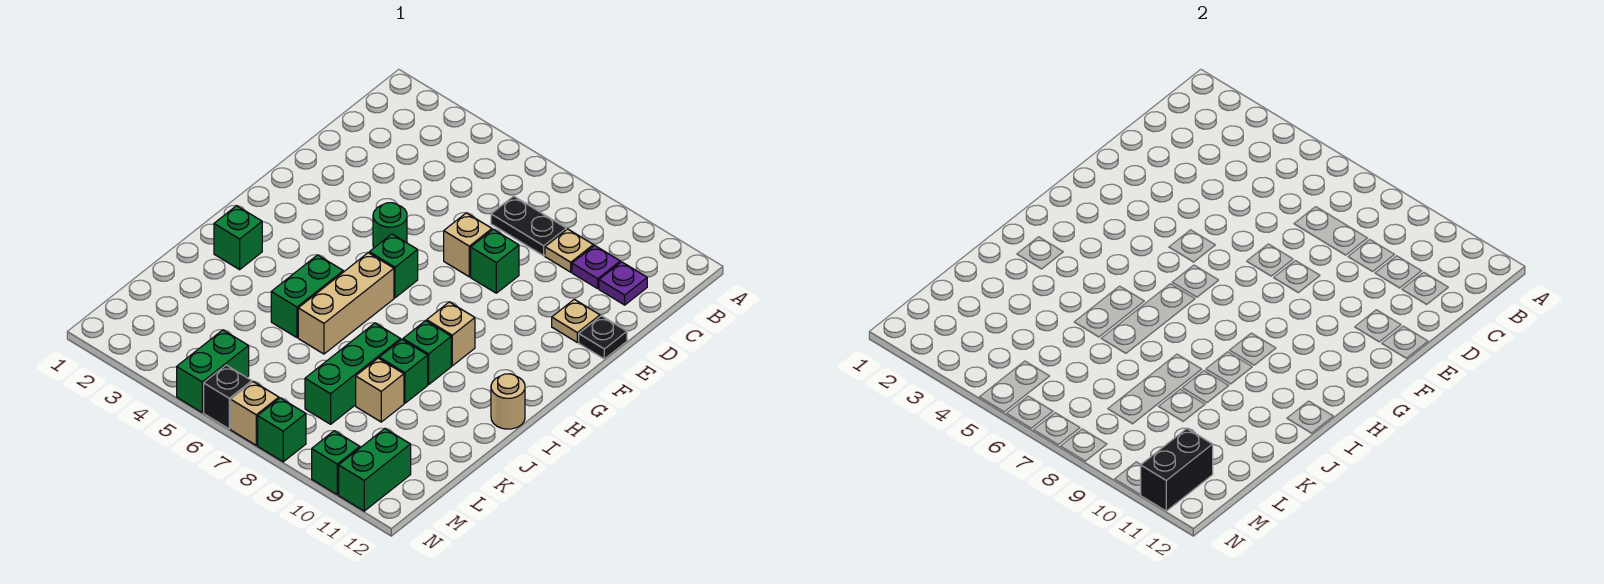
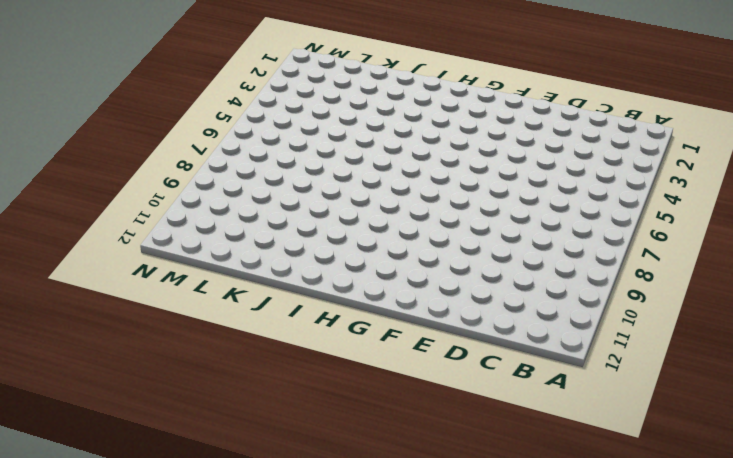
none -> black plate C7:C8 level 1
none -> tan plate C9 level 1
none -> purple plate C10 level 1

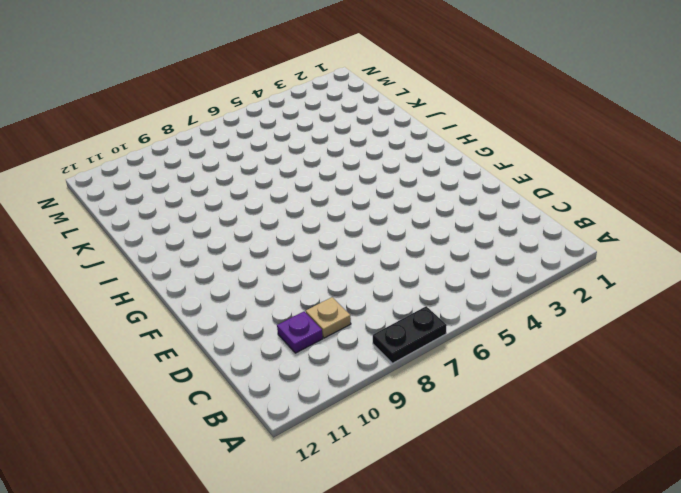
black plate A7:A8 level 1 -> black plate C7:C8 level 1
none -> purple plate C11 level 1
none -> tan brick E7 level 1
none -> green brick E8 level 1

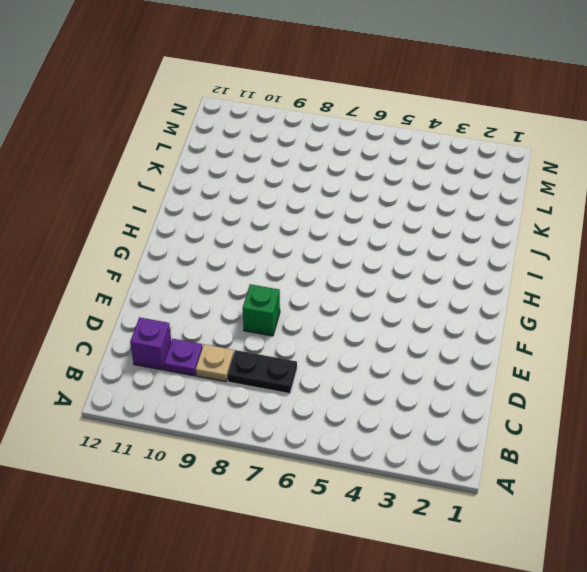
purple brick C11 level 1 -> purple plate C11 level 1
none -> tan brick E7 level 1
none -> tan plate E11 level 1
none -> black plate E12 level 1

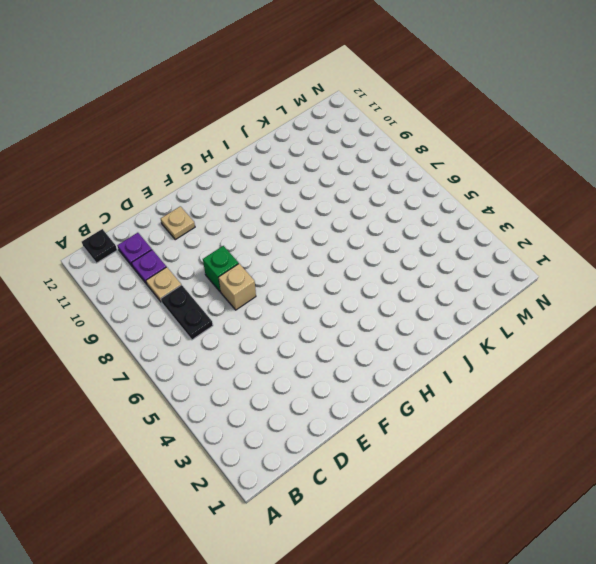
black plate B12 level 1 -> black plate E12 level 1
none -> green round brick F5 level 1
none -> green brick G6 level 1
none -> tan brick H6:J6 level 1

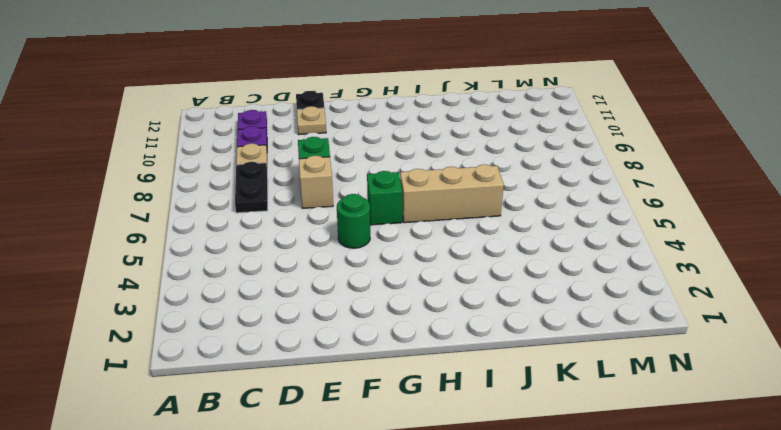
none -> tan brick H9 level 1
none -> green brick I2 level 1
none -> green brick I5:J5 level 1

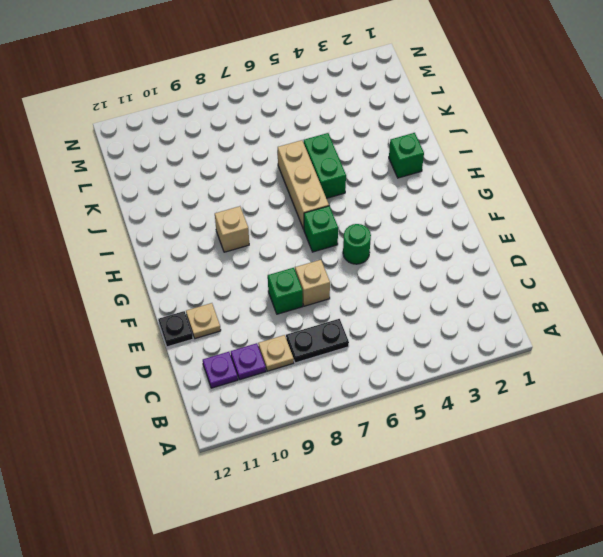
none -> green brick I9 level 1
none -> tan round brick I12 level 1
none -> green brick J8:L8 level 1

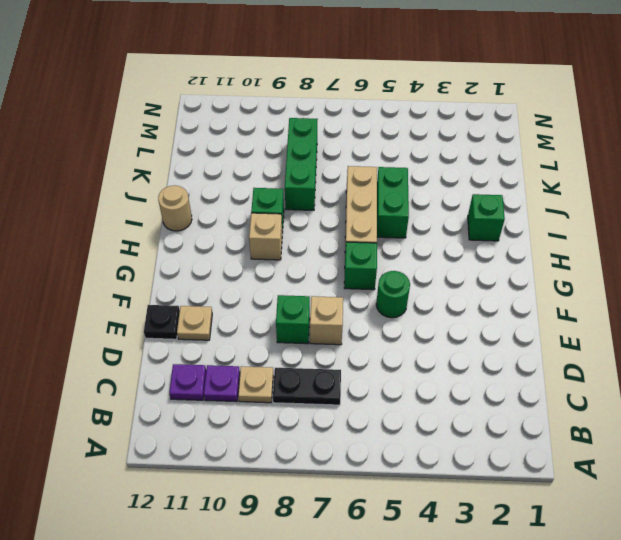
none -> green brick J9 level 1
none -> tan brick K9 level 1
none -> green brick M5:N5 level 1

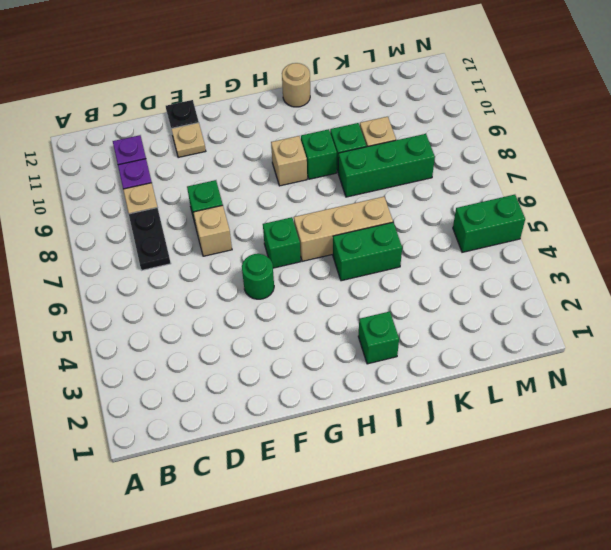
none -> green brick M11:N11 level 1
none -> black brick N6 level 1
none -> tan brick N7 level 1

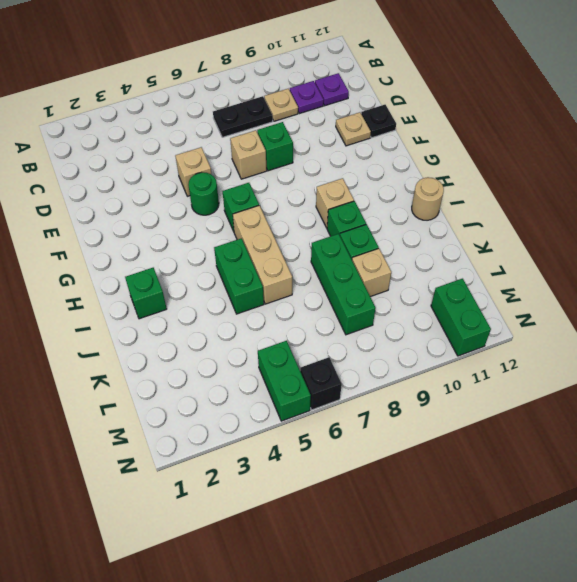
tan brick E5 level 1 -> tan brick N7 level 1
none -> green brick N8 level 1
none -> green brick N10 level 1
none -> black brick M11:N11 level 2

